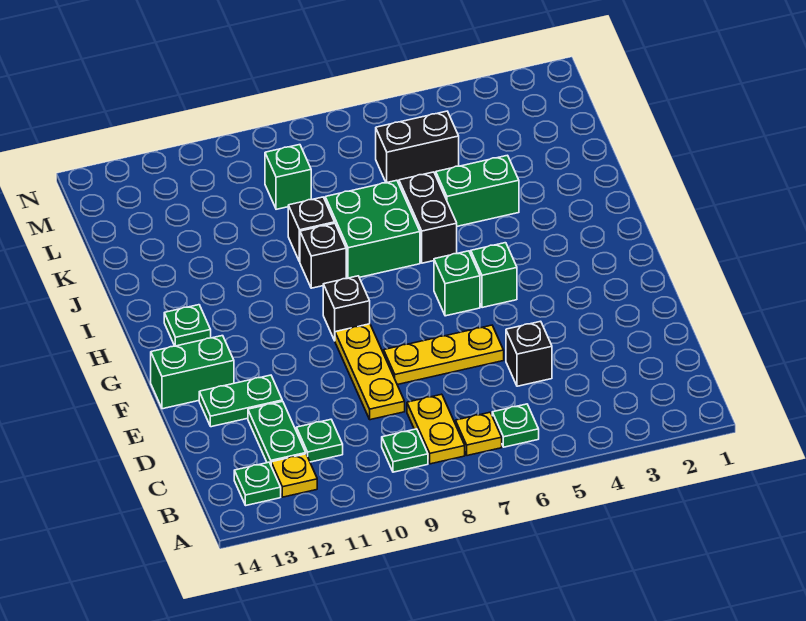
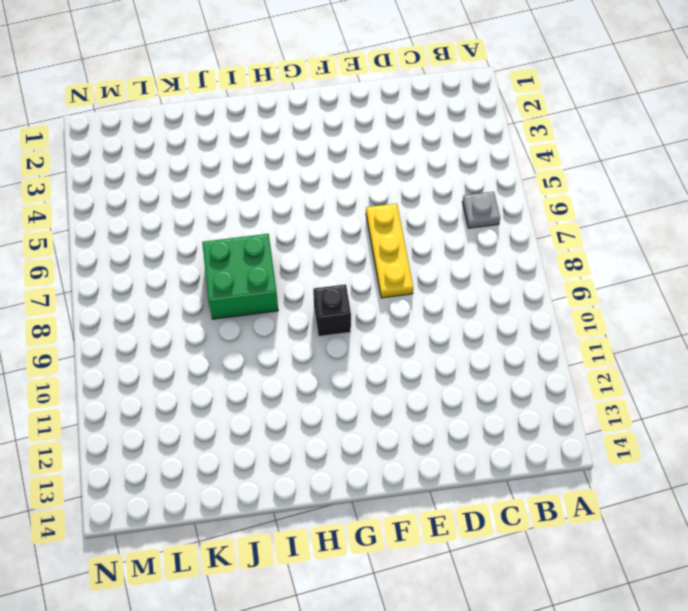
grey plate B6 level 1 -> green plate B6 level 1
none -> yellow plate B7 level 1
none -> yellow plate B8:C8 level 1
none -> green plate B9 level 1

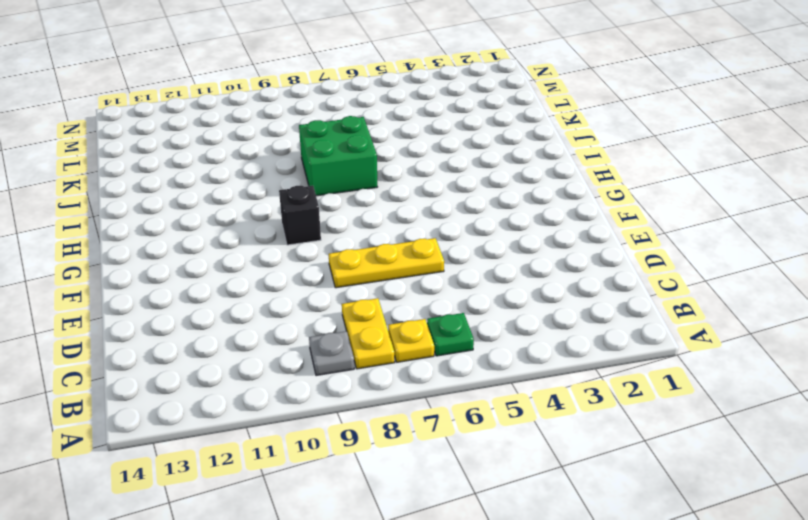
grey plate B9 level 1 -> green plate B9 level 1
none -> yellow plate B12 level 1
none -> green plate B13 level 1
none -> green plate C11 level 1

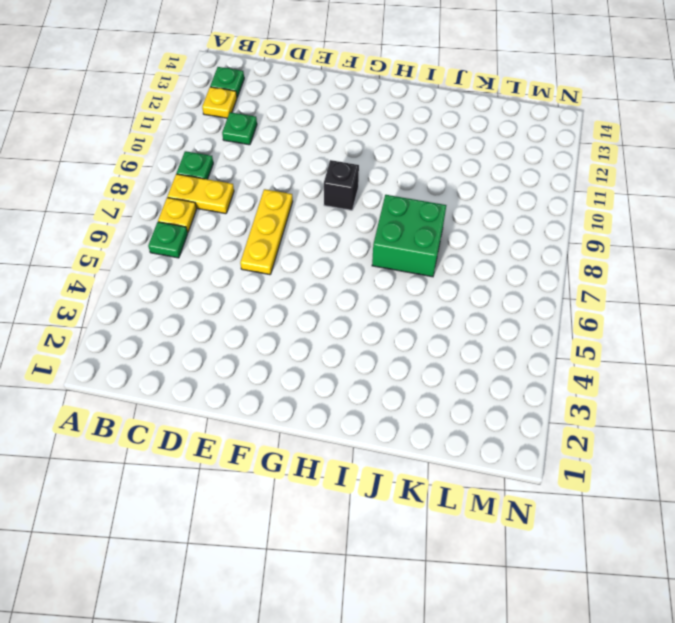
none -> green plate C12:D12 level 1
none -> black brick D5 level 1
none -> yellow plate D9:F9 level 1

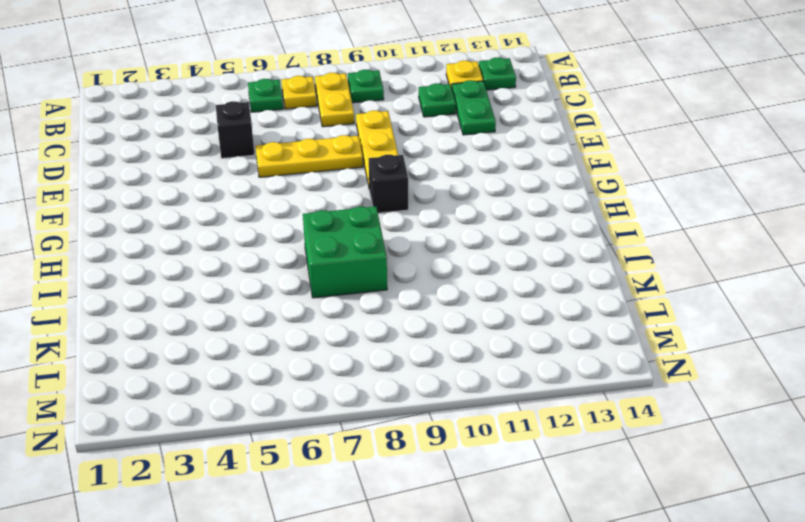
none -> green plate E12:E13 level 1
none -> green brick F13:F14 level 1
none -> green brick G5 level 1

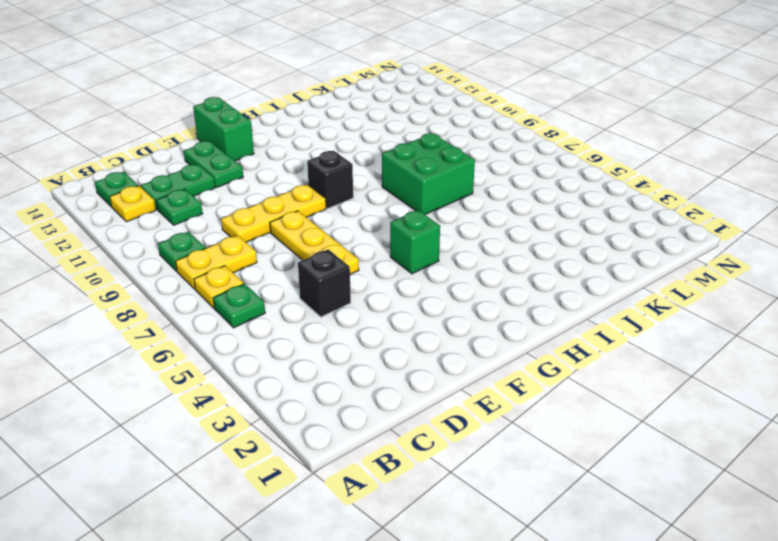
none -> green brick G6 level 1
none -> green plate H13 level 1
none -> black brick I6:J6 level 1

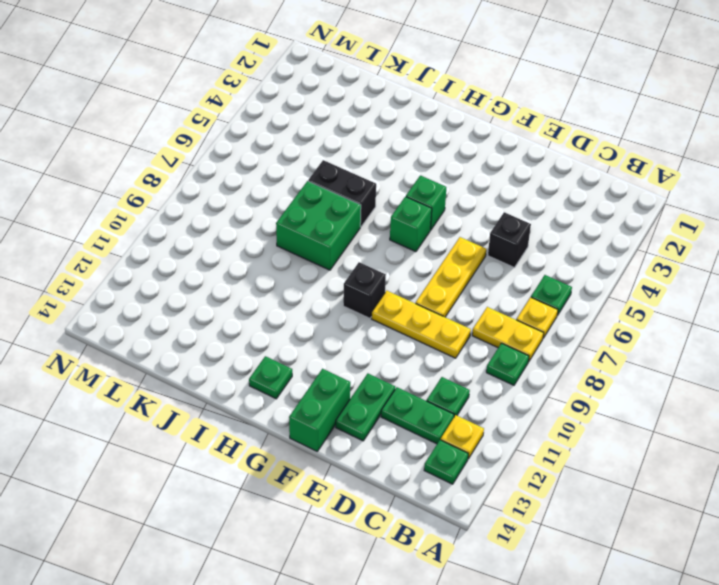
none -> black brick I9 level 1
none -> green brick J4:J5 level 1
none -> black brick J9 level 1

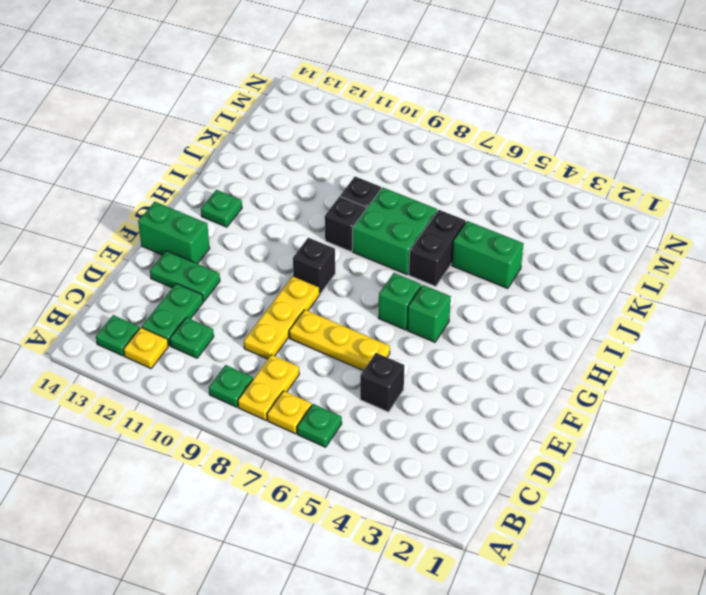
none -> black brick L5:L6 level 1
none -> green brick L9 level 1

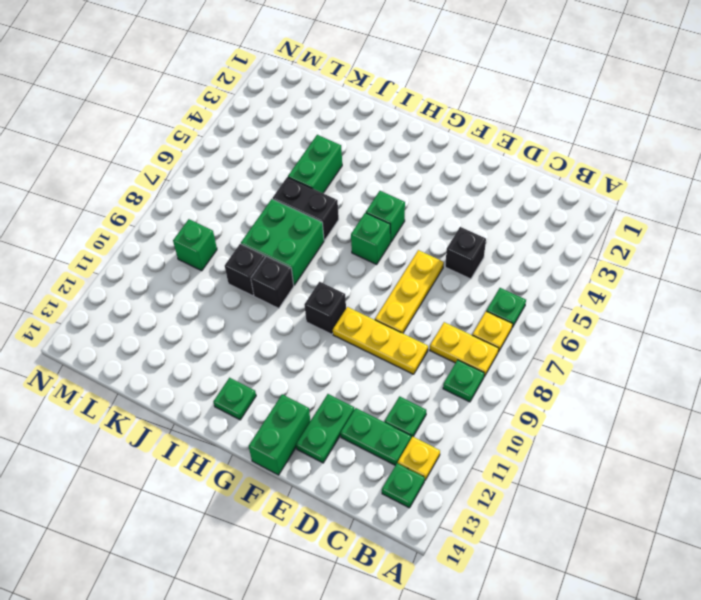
none -> black brick L5:L6 level 1

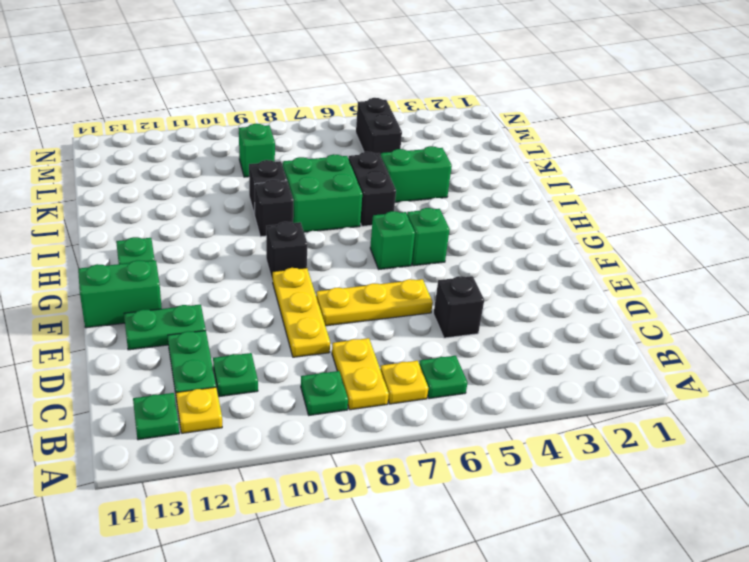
black brick L5:M5 level 1 -> black brick L5:L6 level 1

